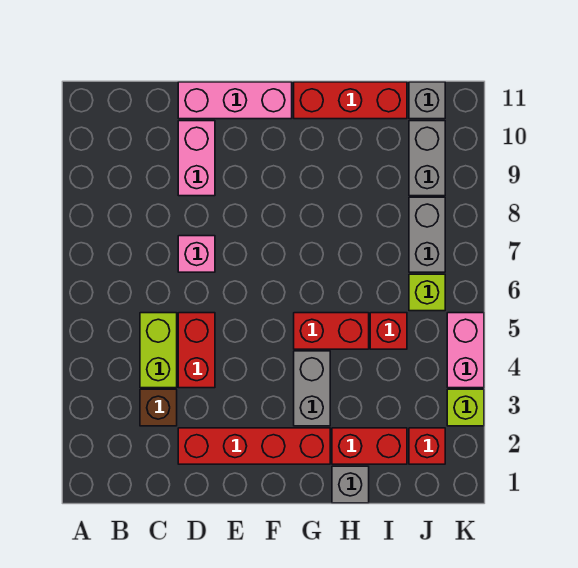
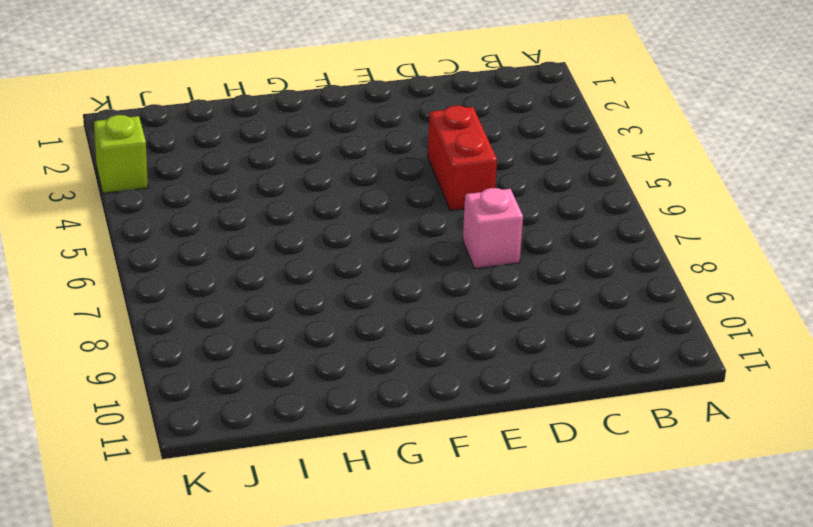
none -> brown brick C3 level 1
none -> lime brick C4:C5 level 1
none -> red brick D2:G2 level 1

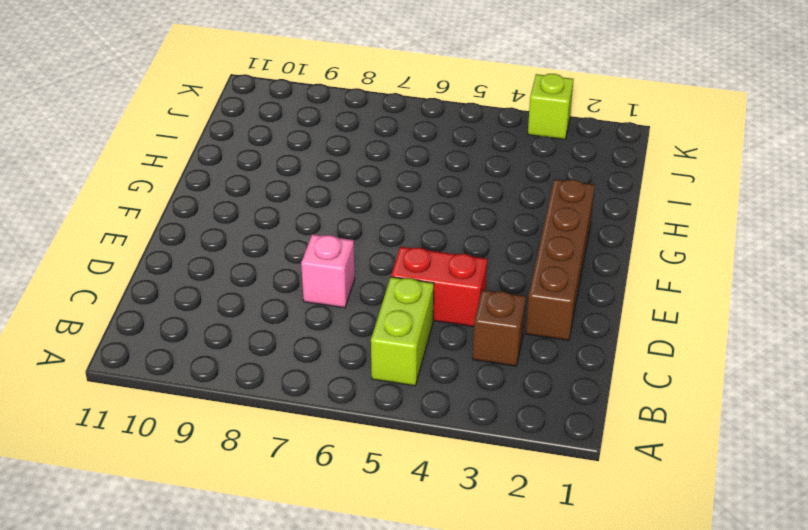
lime brick B5:C5 level 1 -> lime brick C4:C5 level 1
brown brick D2:G2 level 1 -> red brick D2:G2 level 1
none -> pink brick D9:D10 level 1
none -> pink brick D11:F11 level 1
none -> grey brick G3:G4 level 1

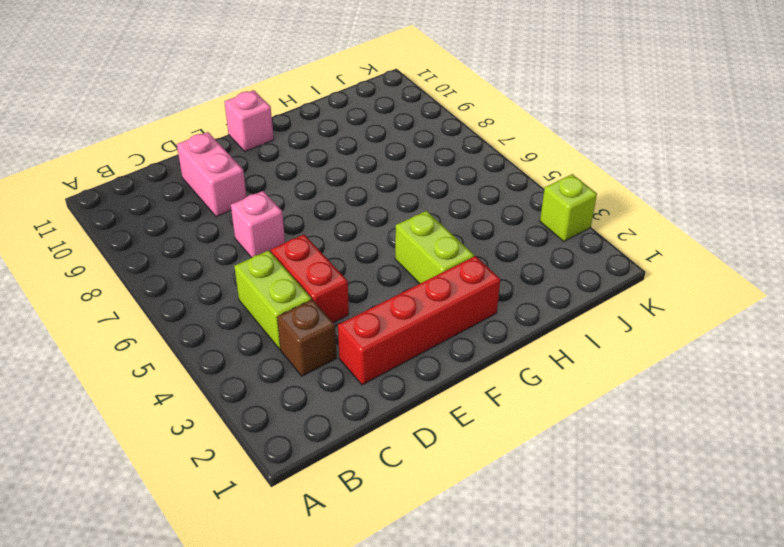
pink brick F11 level 1 -> pink brick D11:F11 level 1
lime brick G3:G4 level 1 -> grey brick G3:G4 level 1
none -> red brick G5:H5 level 1
none -> red brick G11:I11 level 1
none -> grey brick H1 level 1

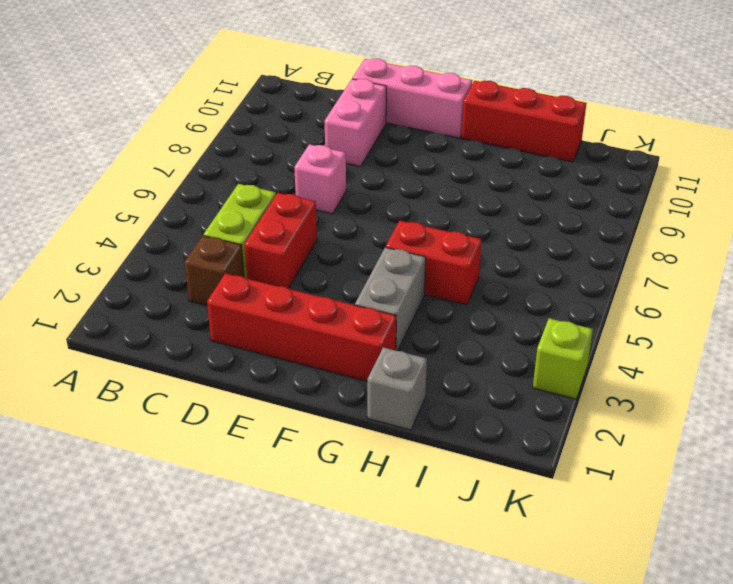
none -> red brick H2:I2 level 1
none -> red brick I5 level 1
none -> red brick J2 level 1

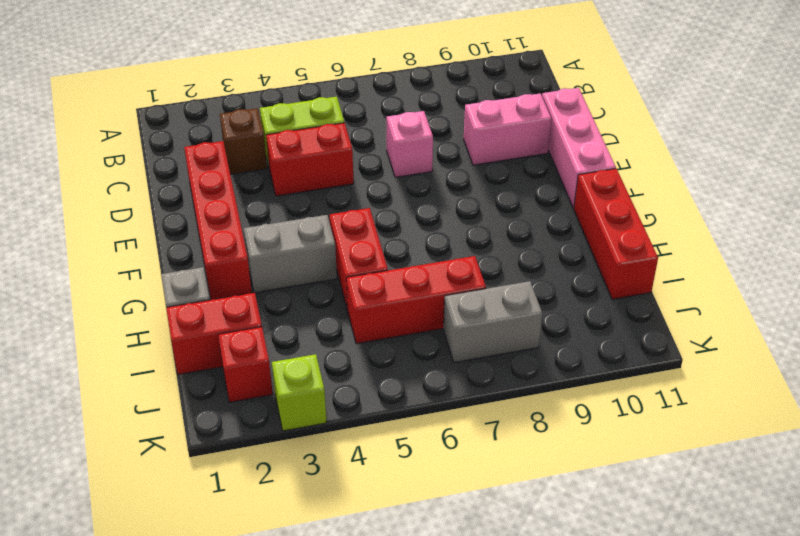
red brick I1:I2 level 1 -> red brick H2:I2 level 1
red brick I5:I7 level 1 -> red brick I5 level 1
none -> lime brick J6 level 1
none -> grey brick J9:J10 level 1
none -> grey brick J11 level 1

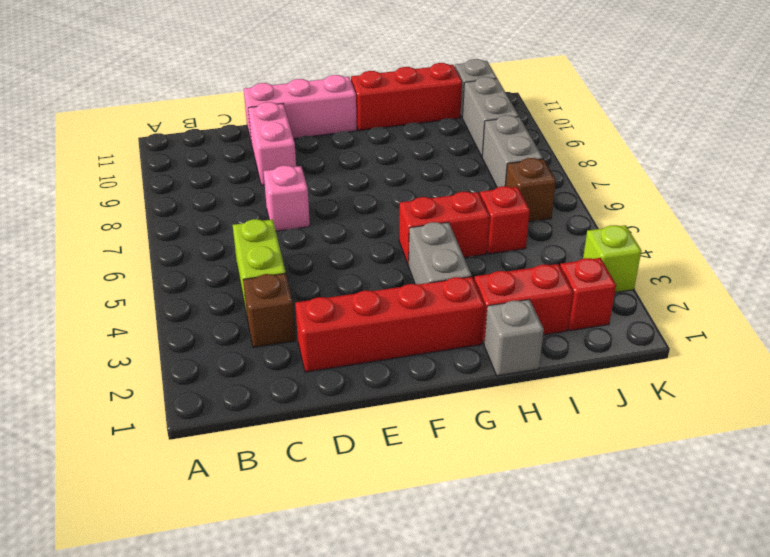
brown brick J6 level 1 -> lime brick J6 level 1
none -> red brick D4:D5 level 1
none -> pink brick K4:K5 level 1

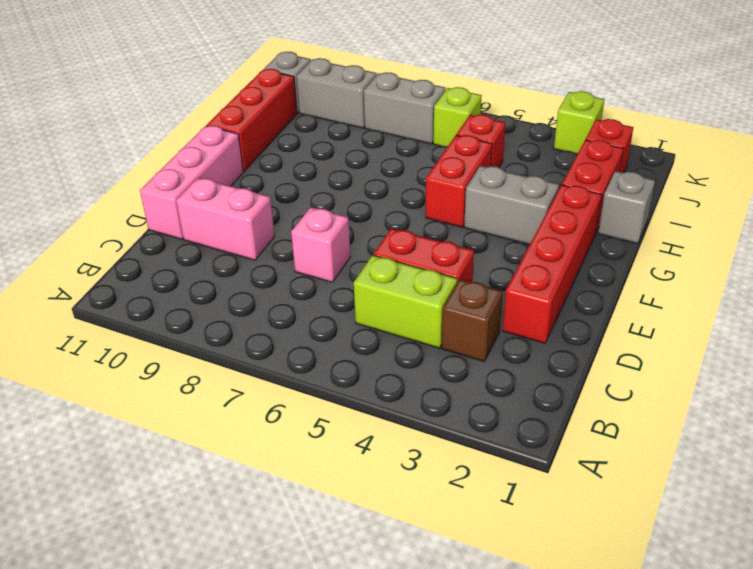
none -> pink brick K4:K5 level 1

